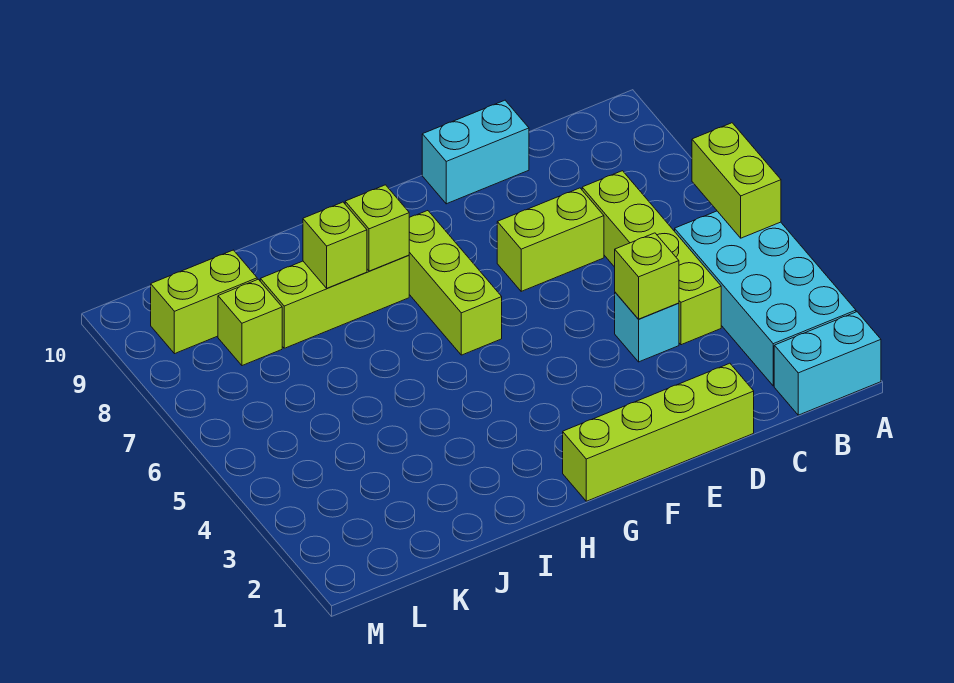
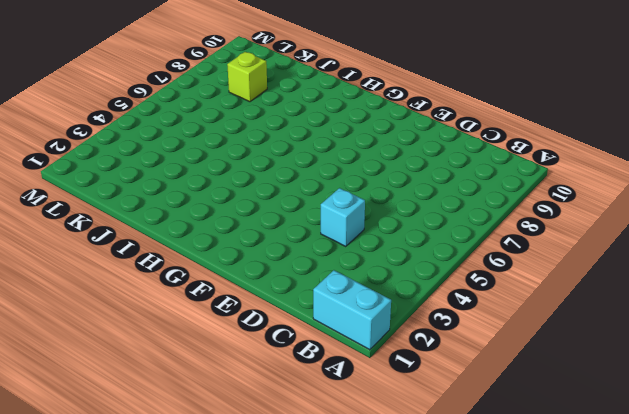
none -> cyan brick A2:B5 level 1
none -> lime brick C4:C7 level 1
none -> lime brick D1:G1 level 1

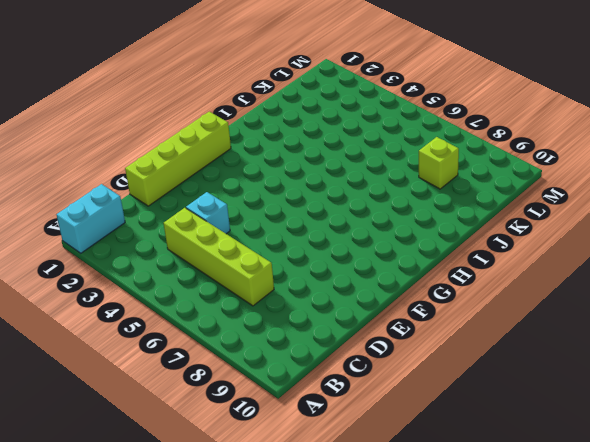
none -> cyan brick A2:B5 level 1
none -> lime brick D7:E7 level 1
none -> cyan brick D10:E10 level 1

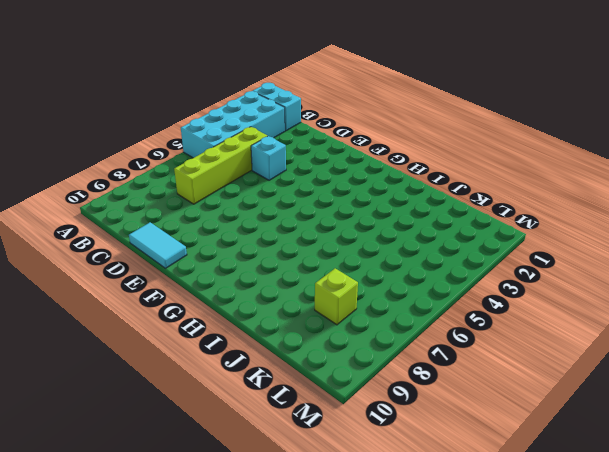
cyan tile D10:E10 level 1 -> cyan brick D10:E10 level 1
none -> lime brick D1:G1 level 1
none -> lime brick D7:E7 level 1
none -> lime brick G6:G8 level 1

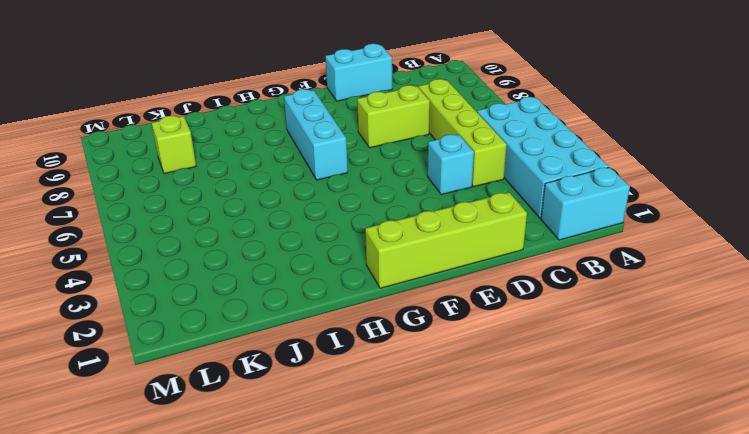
cyan brick G6:G8 level 1 -> lime brick G6:G8 level 1
none -> lime brick H8:J8 level 1
none -> lime brick K9:L9 level 1
none -> lime brick A5:A6 level 2

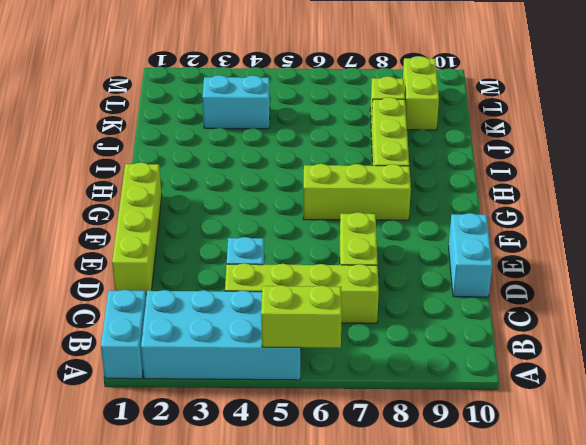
cyan brick K3:K4 level 1 -> none
none -> lime brick D4 level 2
none -> lime brick H8 level 2
none -> lime brick I8 level 2

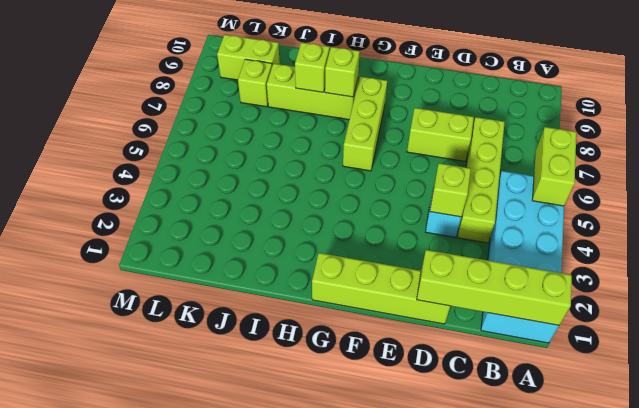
lime brick A1:D1 level 2 -> none
none -> cyan brick D10:E10 level 1

